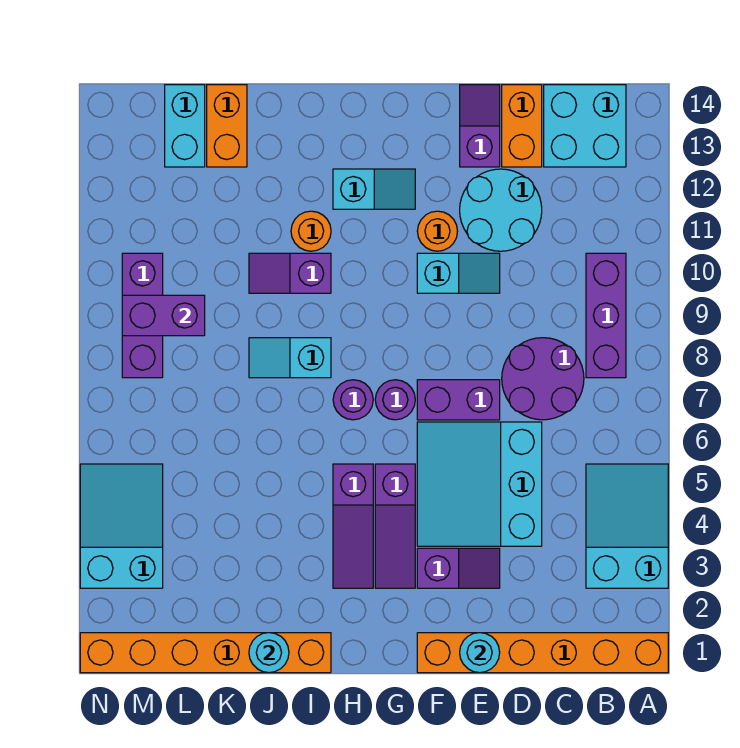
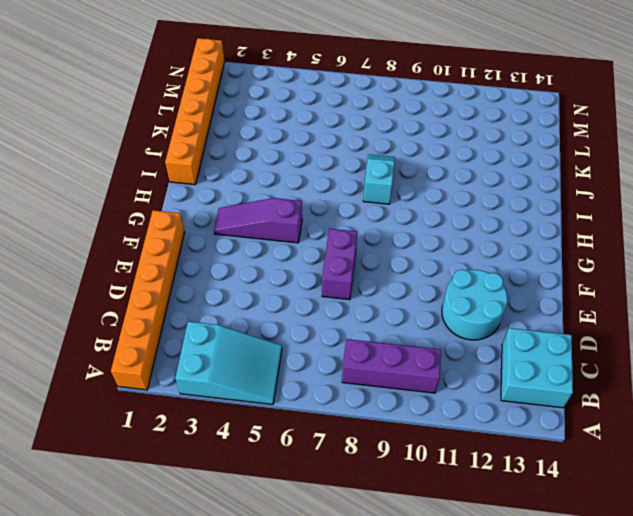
none -> purple round brick C7:D8 level 1
none -> cyan slope D4:F6 level 1 top D
none -> orange brick D13:D14 level 1

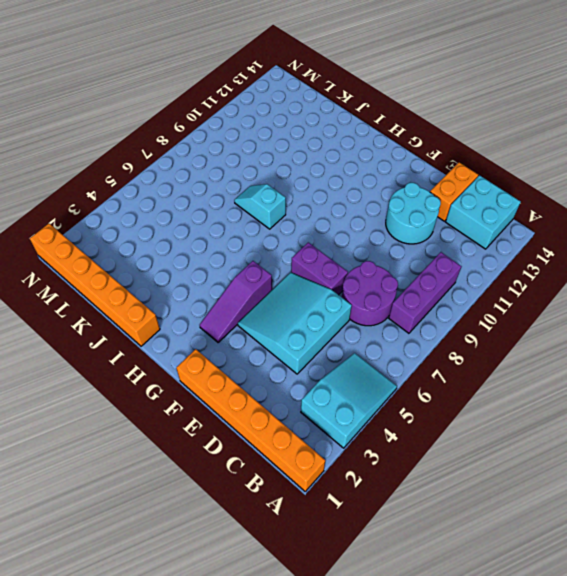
none -> purple slope E3:F3 level 1 top F
none -> cyan slope E10:F10 level 1 top F
none -> purple slope E13:E14 level 1 top 13

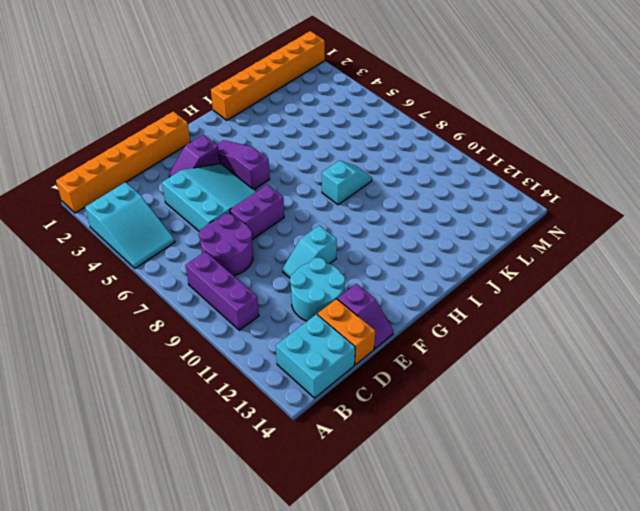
none -> orange round brick F11 level 1
none -> purple round brick G7 level 1
none -> cyan slope G12:H12 level 1 top H

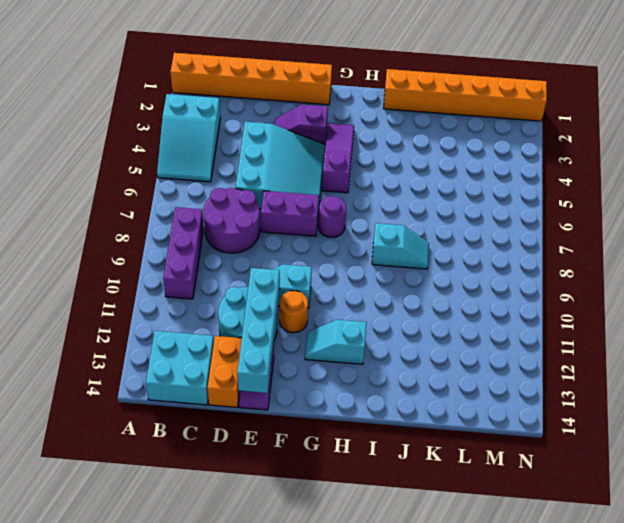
cyan brick E11:E14 level 2 -> none
none -> purple slope H3:H5 level 1 top 5
none -> purple round brick H7 level 1
none -> purple slope I10:J10 level 1 top I

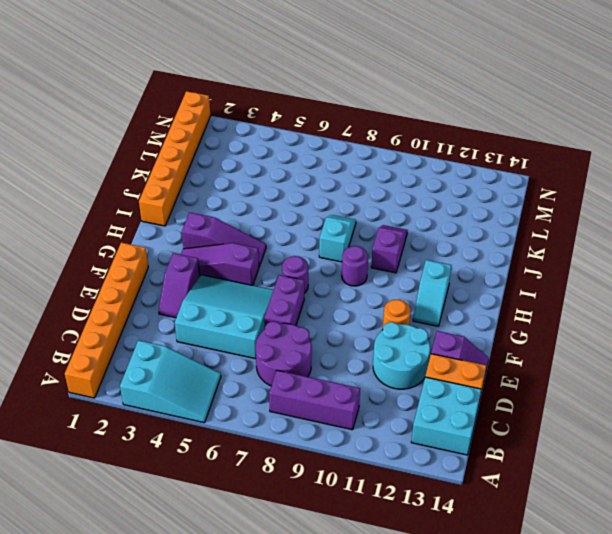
purple slope H3:H5 level 1 top 3 -> purple slope H3:H5 level 1 top 5
purple round brick H9 level 1 -> purple round brick H7 level 1
none -> cyan slope E10:F10 level 1 top F
none -> orange round brick I11 level 1
none -> orange brick K13:K14 level 1

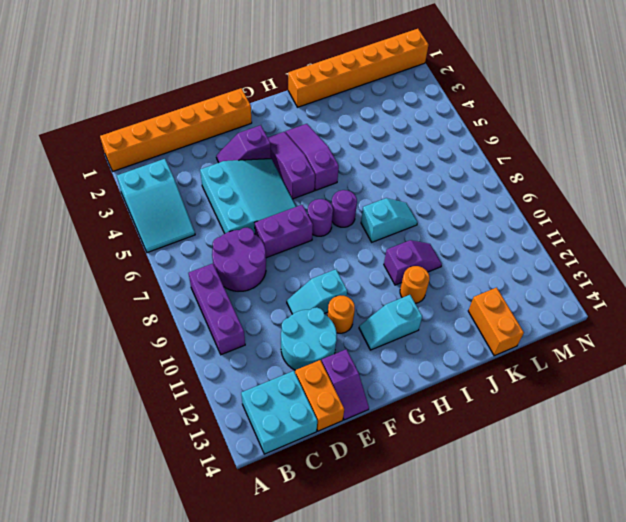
none -> cyan brick L13:L14 level 1
none -> cyan slope M3:N5 level 1 top 3
none -> purple brick M8:M10 level 1

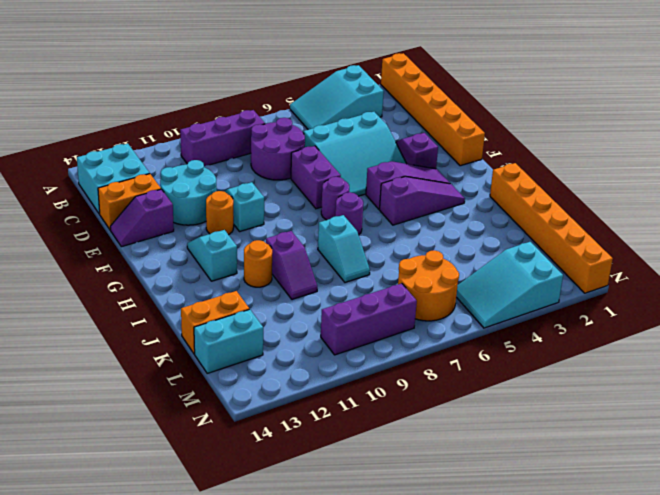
orange round brick L6:M7 level 1 -> none
none -> cyan round brick E1 level 2
none -> cyan round brick J1 level 2
none -> purple brick L9:M9 level 2

